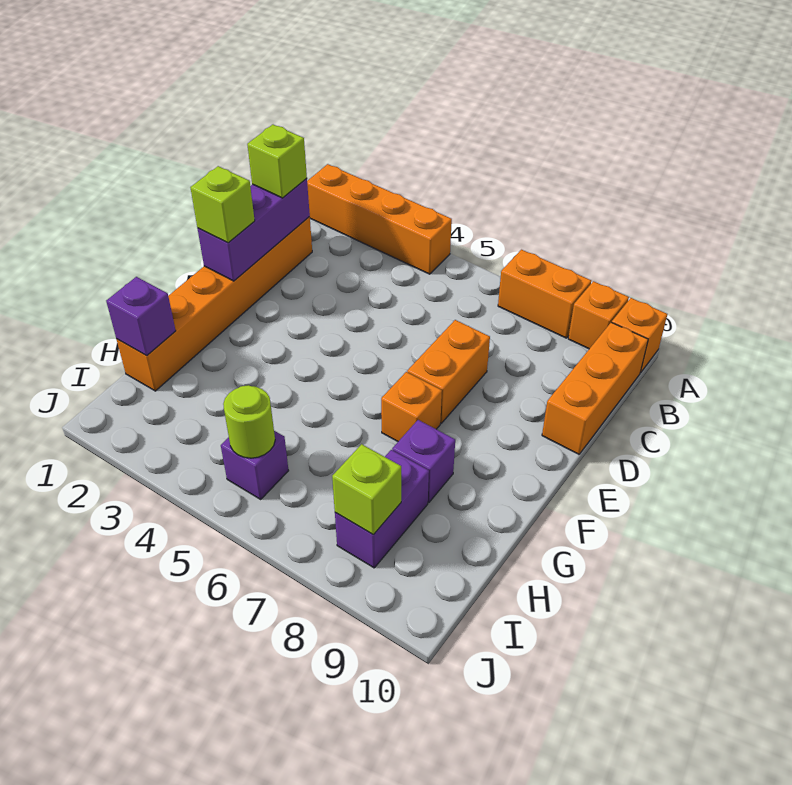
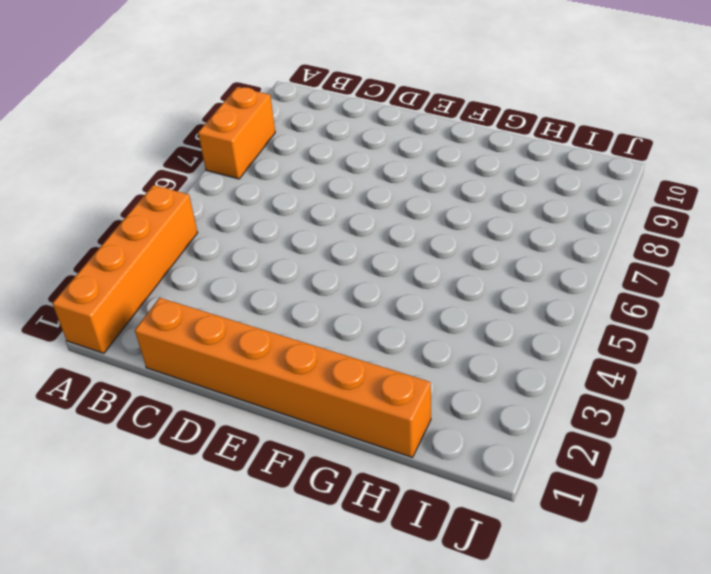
none -> orange brick A9 level 1
none -> orange brick A10 level 1
none -> orange brick B10:D10 level 1

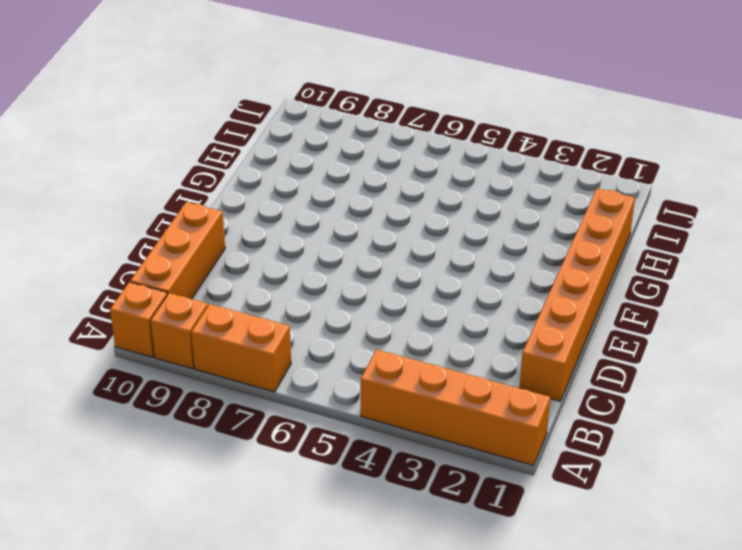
none -> orange brick D7:E7 level 1
none -> orange brick F7 level 1
none -> purple brick G8 level 1

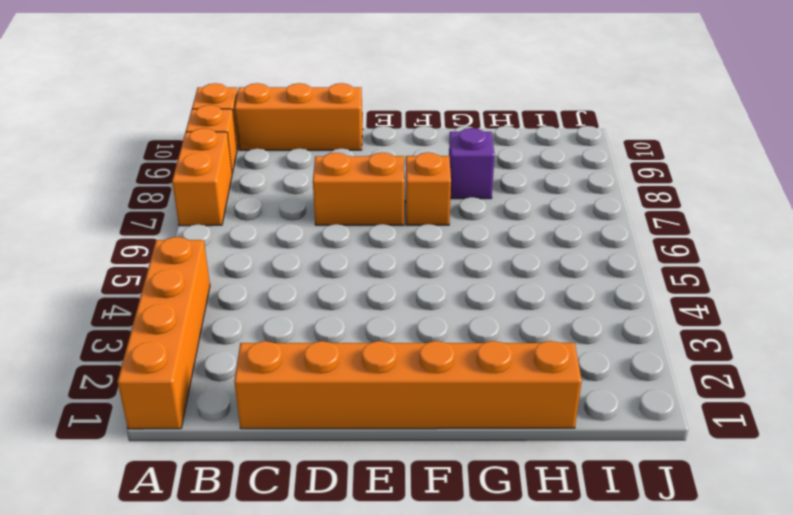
none -> purple brick H8:I8 level 1
none -> purple brick I5 level 1
none -> purple brick C1:E1 level 2

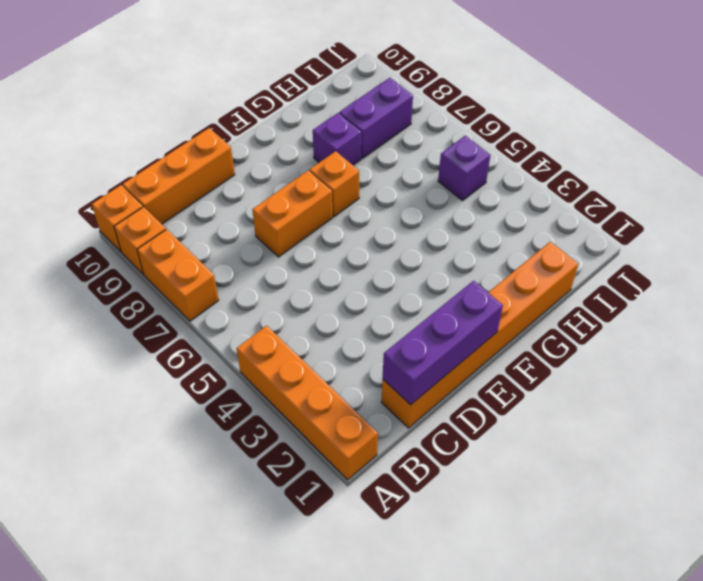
none -> purple brick H1 level 2
none -> lime round brick I5 level 2
none -> lime brick I8 level 2

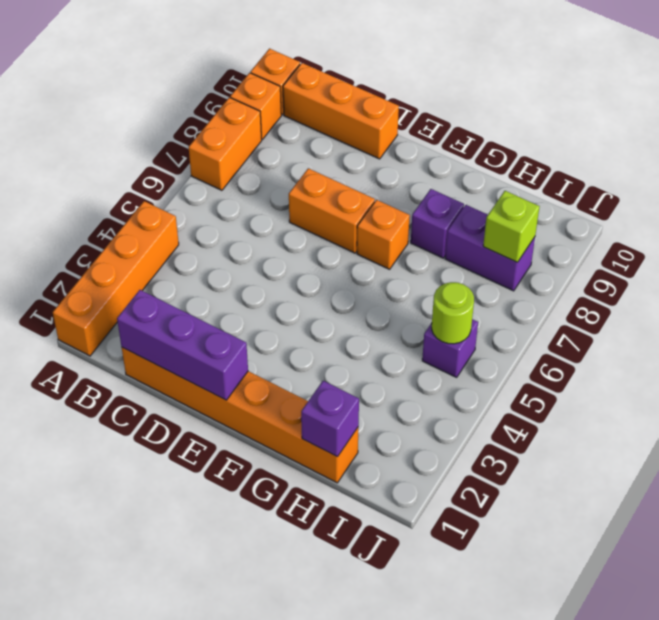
none -> lime brick C1 level 3
none -> lime brick E1 level 3

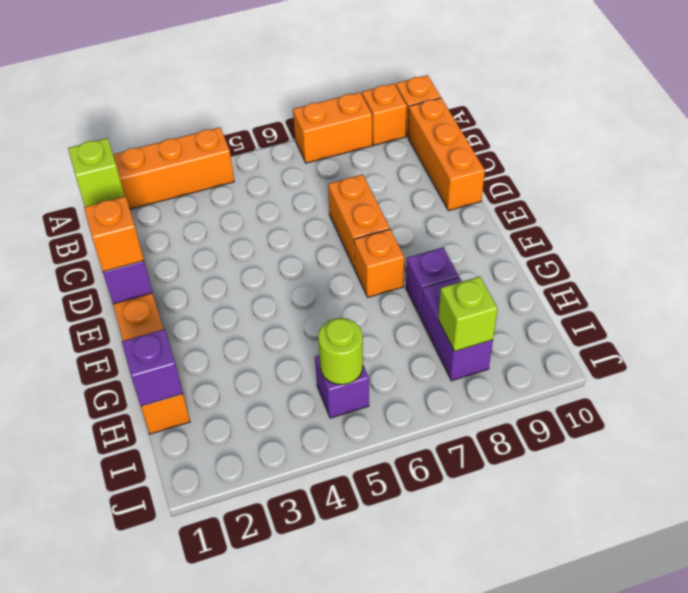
orange brick E1 level 3 -> lime brick E1 level 3

